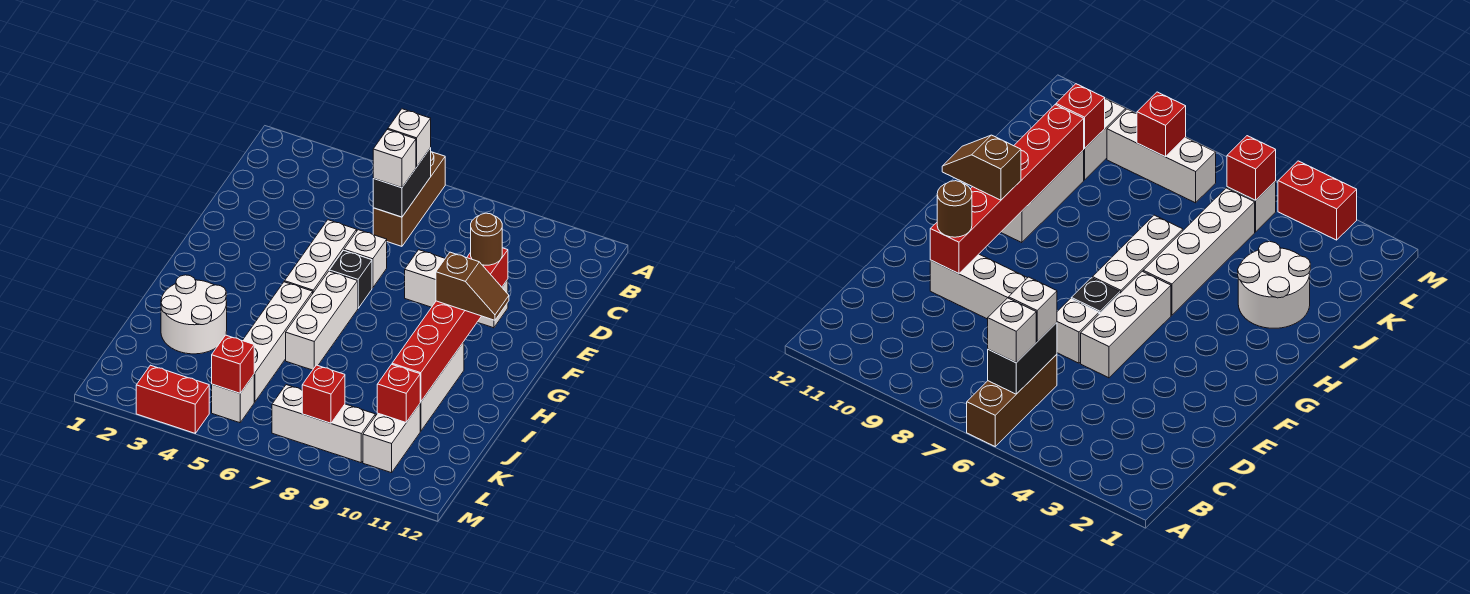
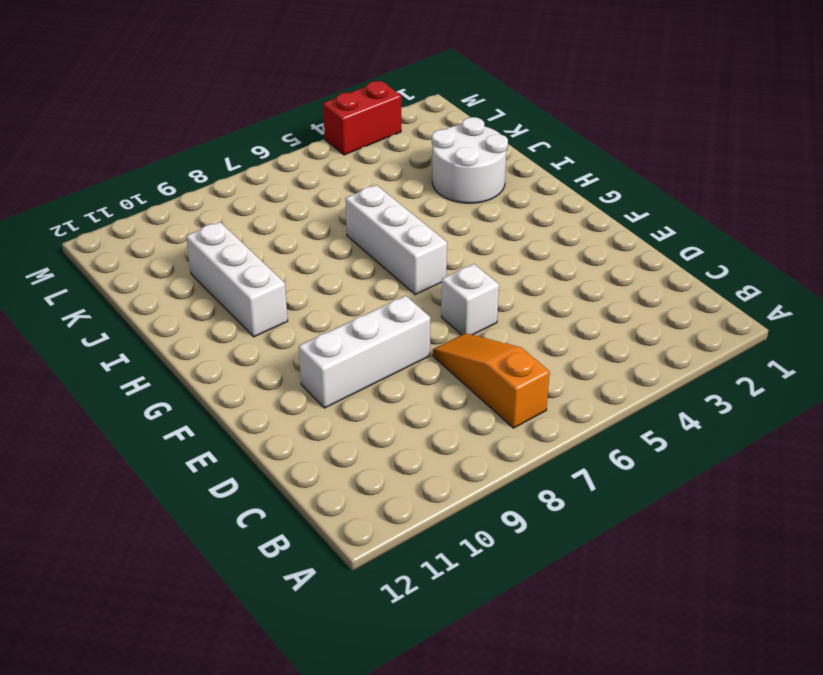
orange slope B7:D7 level 1 top B -> none
none -> brown brick A6:C6 level 1
none -> white brick E5:G5 level 1
none -> black brick F6 level 1

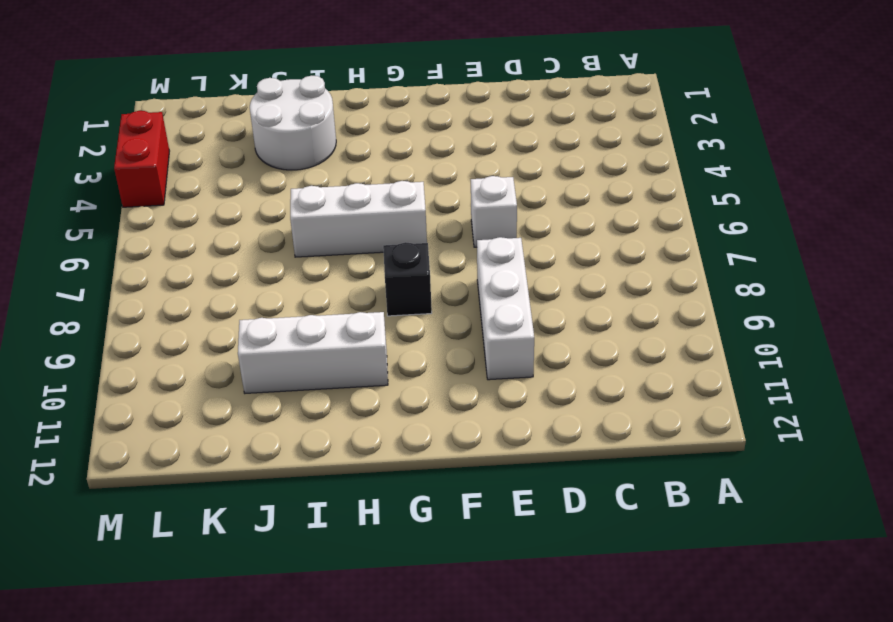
black brick G8 level 1 -> black brick F6 level 1
none -> brown brick A6:C6 level 1
none -> white brick E5:G5 level 1
none -> white brick H5:K5 level 1

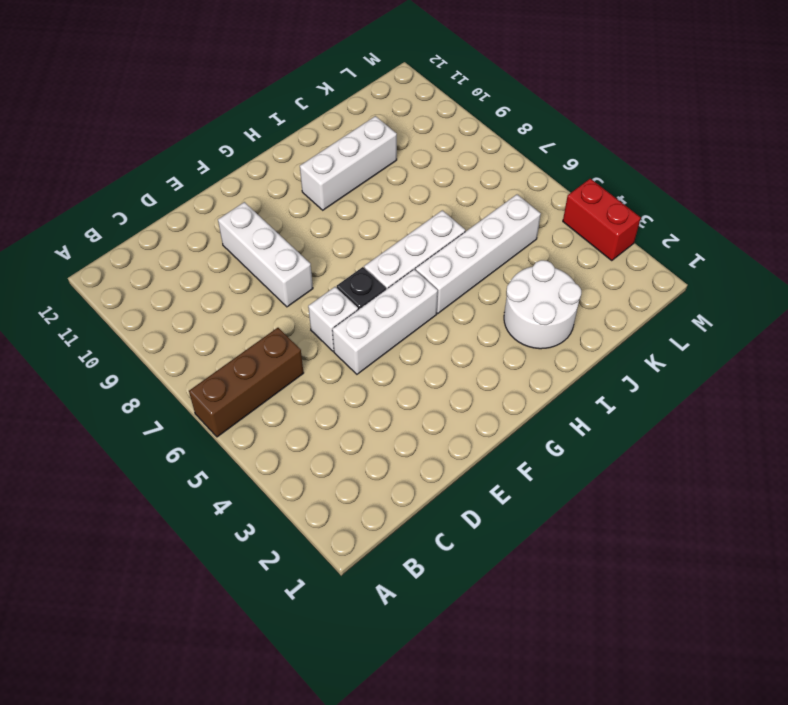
none -> white brick K10:L10 level 1
none -> white brick L5 level 1
none -> white brick L7:L9 level 1

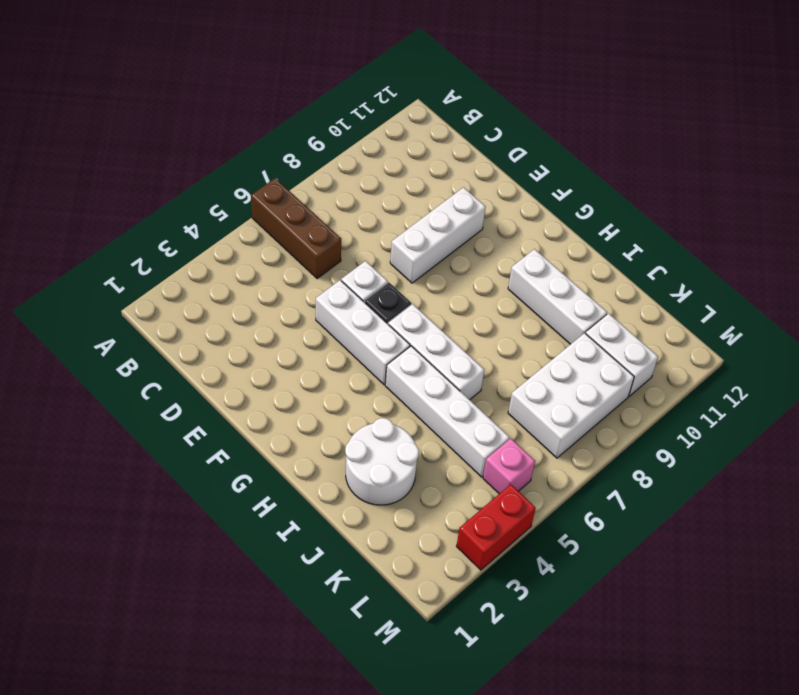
white brick K7:L9 level 1 -> white brick L7:L9 level 1
pink brick L5 level 1 -> white brick L5 level 1
none -> black brick B6:C6 level 2
none -> red brick E10:J10 level 2
none -> red brick K10 level 2

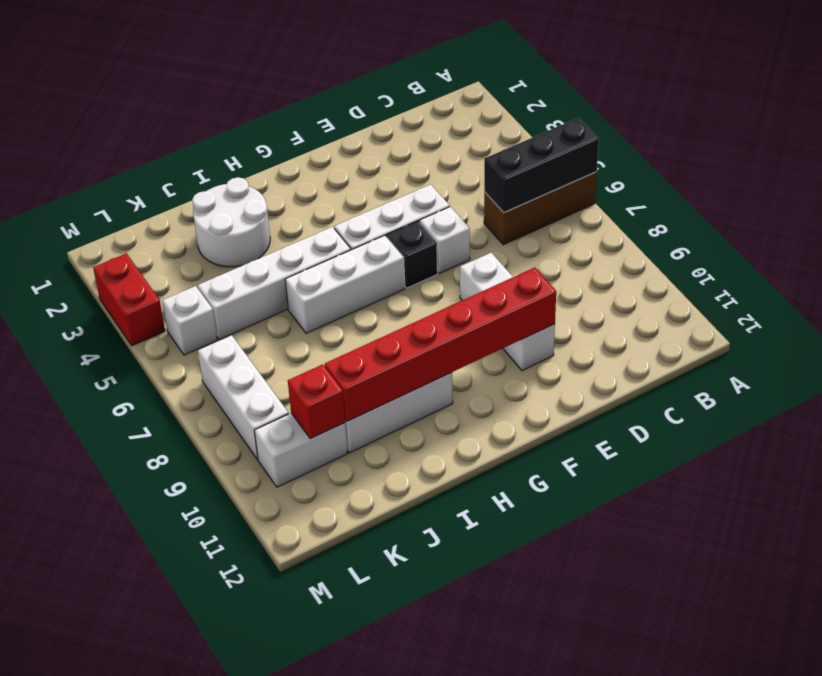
black brick A6:C6 level 2 -> black brick B6:C6 level 2
none -> red brick L5 level 2
none -> red brick L8 level 2
none -> white brick B6 level 3

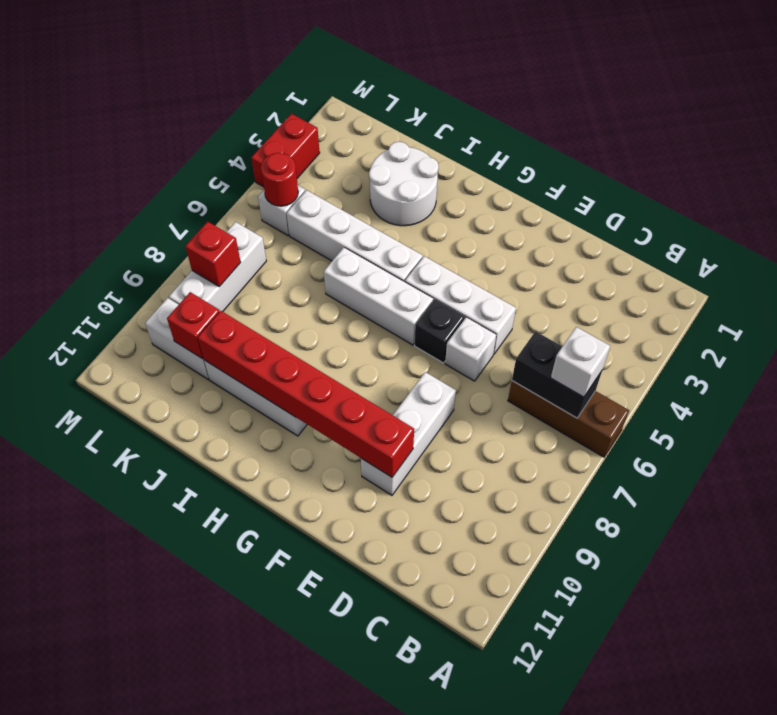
red round brick L5 level 2 -> red brick L5 level 2
none -> white brick C6 level 3
none -> brown round brick E10 level 3
none -> brown slope G10:G11 level 3 top 10

